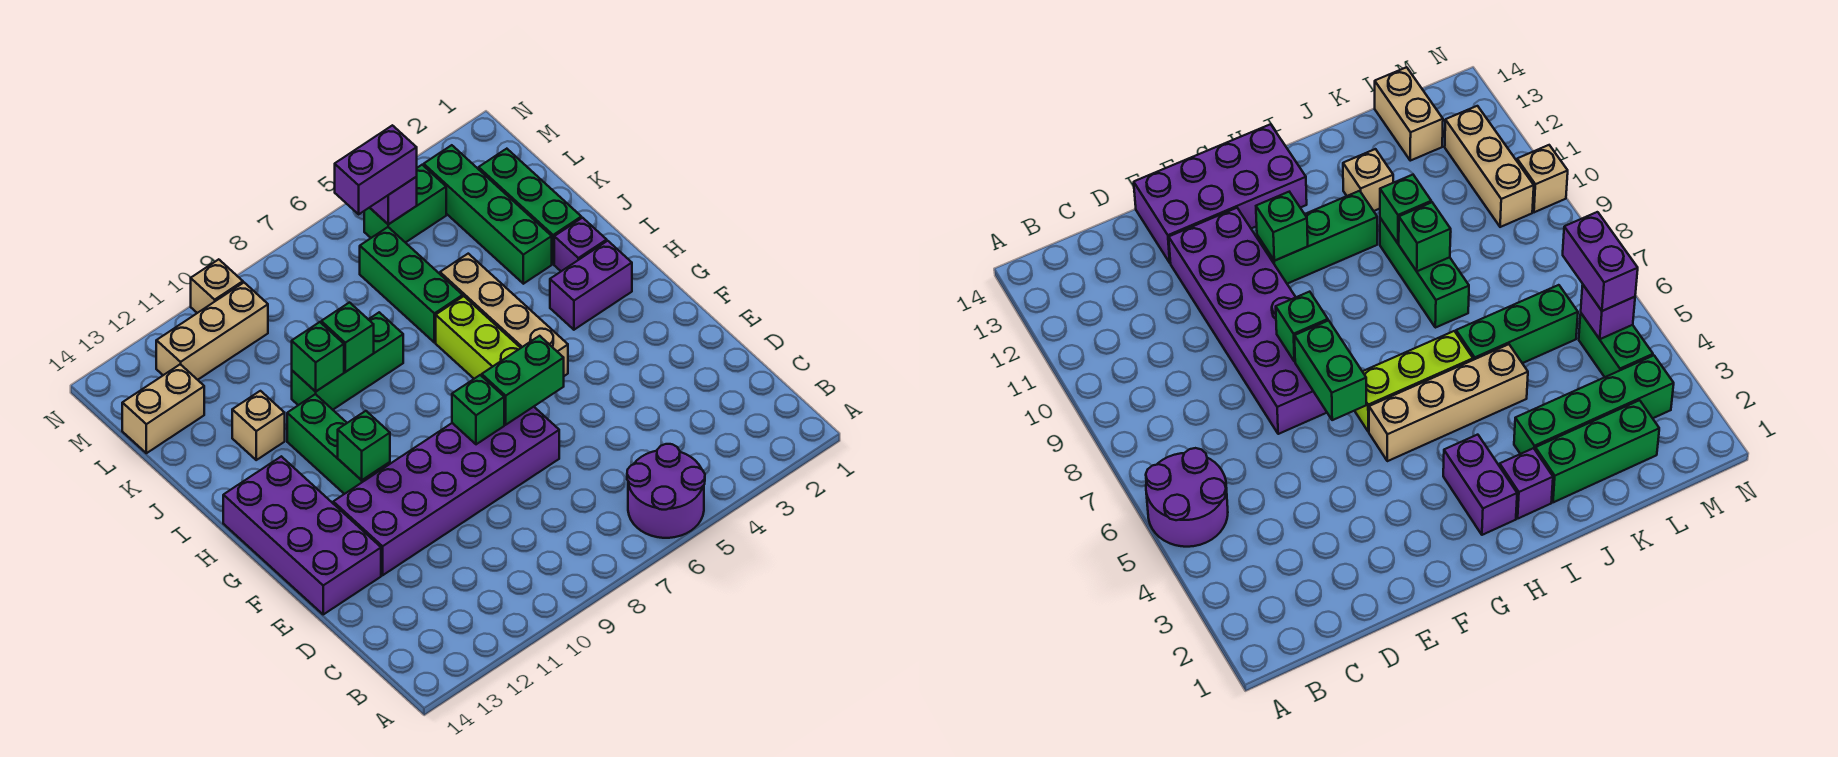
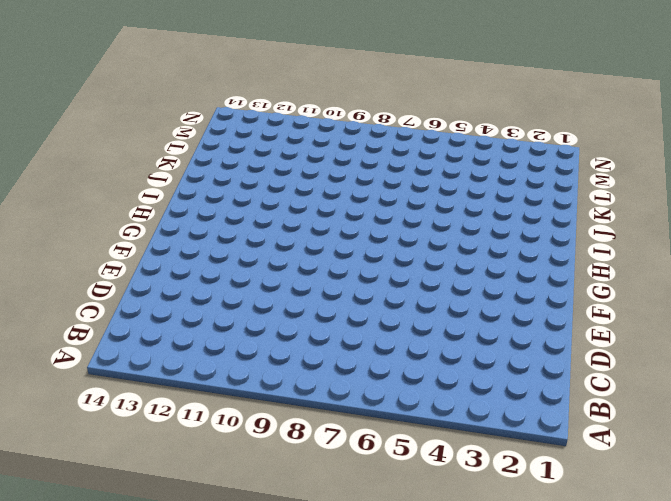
none -> purple round brick A5:B6 level 1
none -> purple brick E7:F12 level 1
none -> purple brick E13:H14 level 1

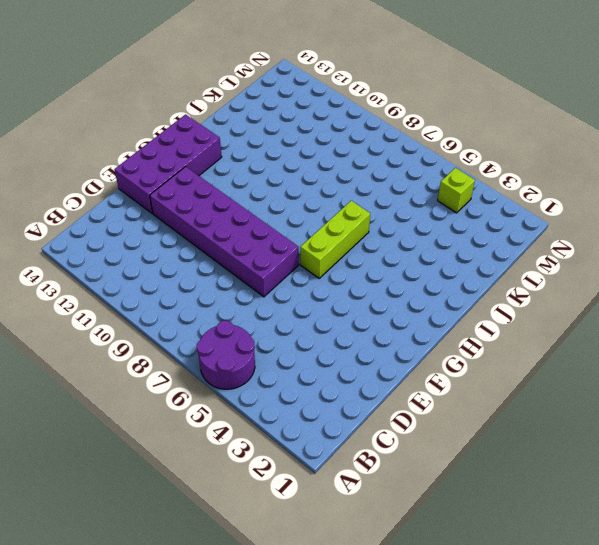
lime brick M4 level 1 -> green brick M4:M5 level 1
none -> tan brick G5:J5 level 1
none -> green brick G11:I11 level 1
none -> purple brick H2:H3 level 1

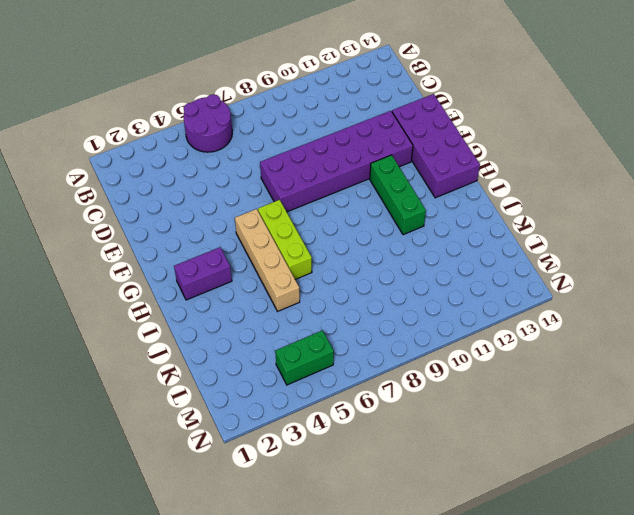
none -> purple brick I2 level 1
none -> green brick J2:L2 level 1
none -> green brick J3:M3 level 1

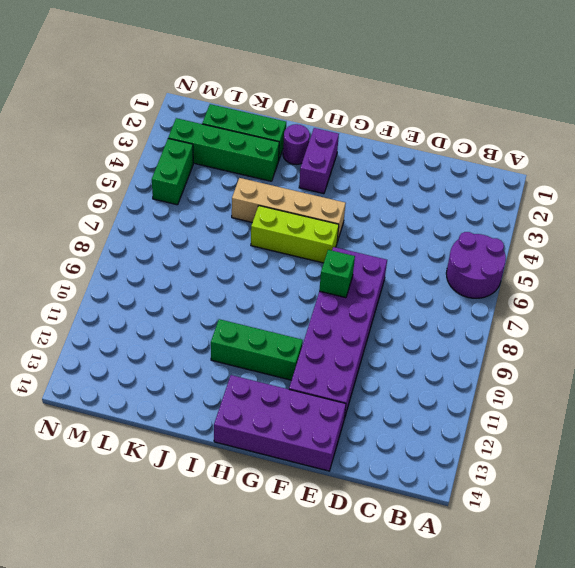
purple round brick I2 level 1 -> purple brick I2 level 1
none -> green brick J6:L6 level 1
none -> green brick J8:J10 level 1
none -> tan brick J12 level 1

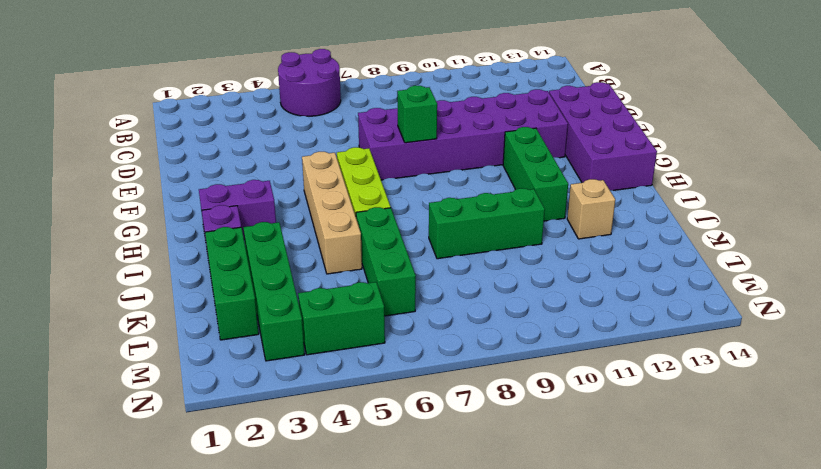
none -> tan brick L13:L14 level 1
none -> tan brick M10:M12 level 1
none -> tan brick N10 level 1

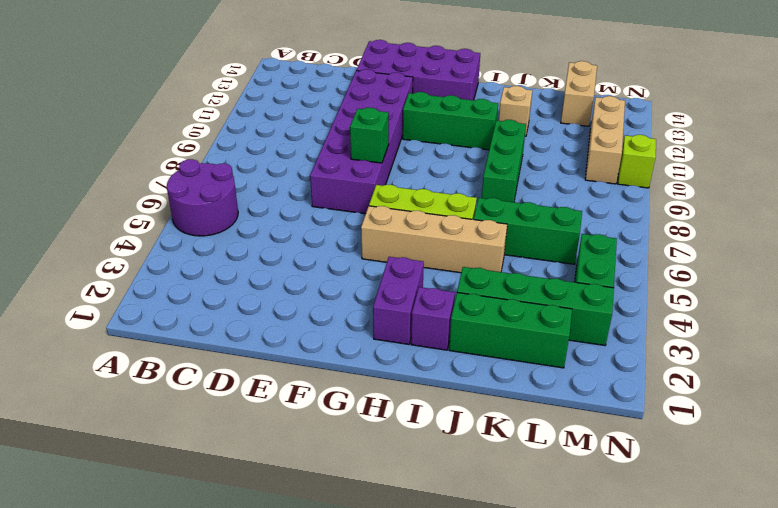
lime brick N10 level 1 -> tan brick N10 level 1
none -> green brick F6:F7 level 2
none -> green brick G11 level 2
none -> green brick J9 level 2

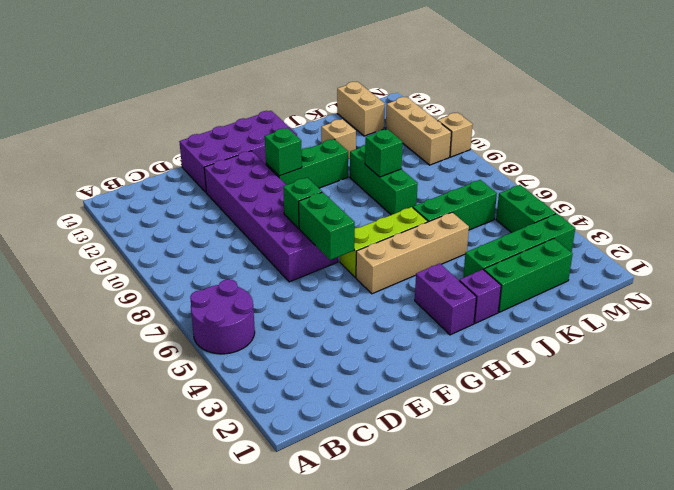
none -> green brick J10 level 2
none -> purple brick M5 level 2
none -> purple brick M5:M6 level 3

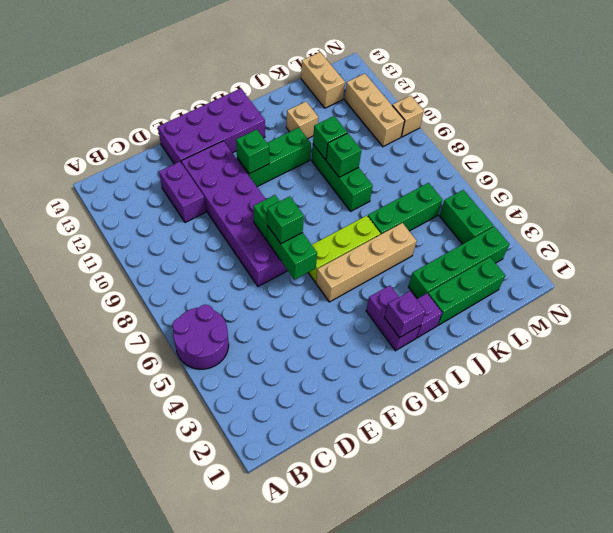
purple brick D11:D12 level 1 -> purple brick M5:M6 level 3
green brick F7 level 3 -> none
purple brick H2 level 2 -> purple brick M5 level 2

